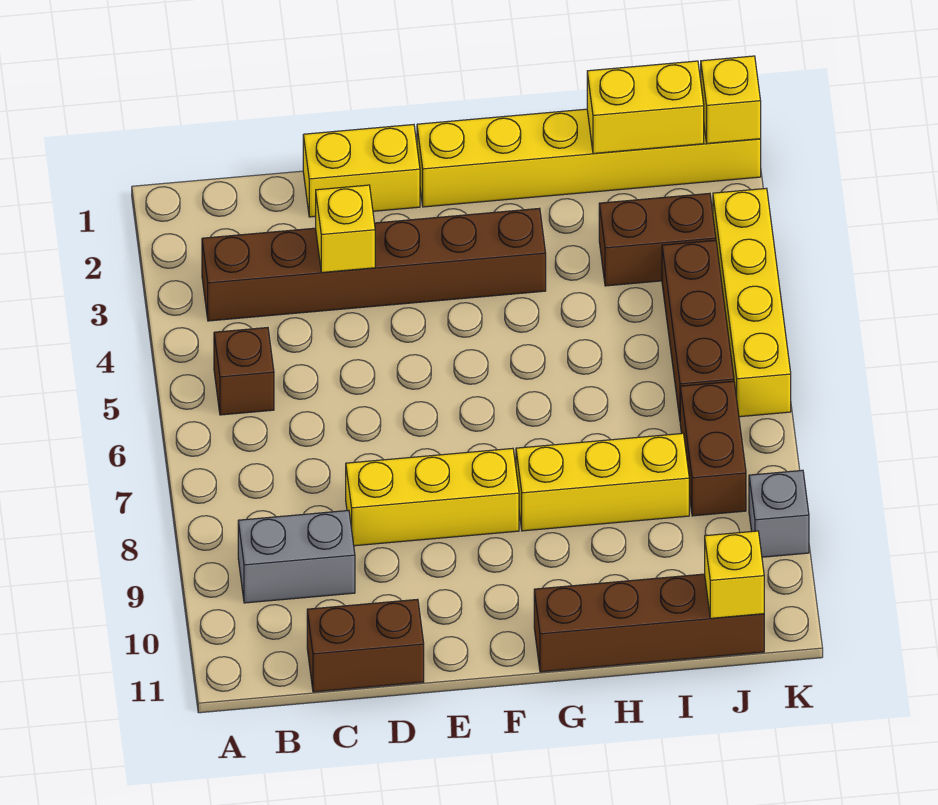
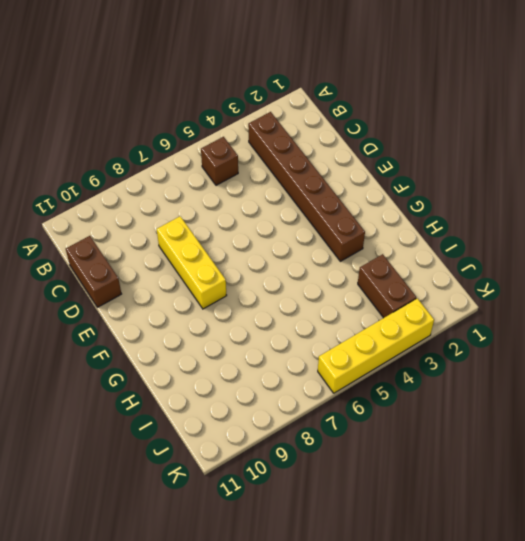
none -> grey brick B9:C9 level 1
none -> yellow brick D1:E1 level 1
none -> yellow brick F1:K1 level 1

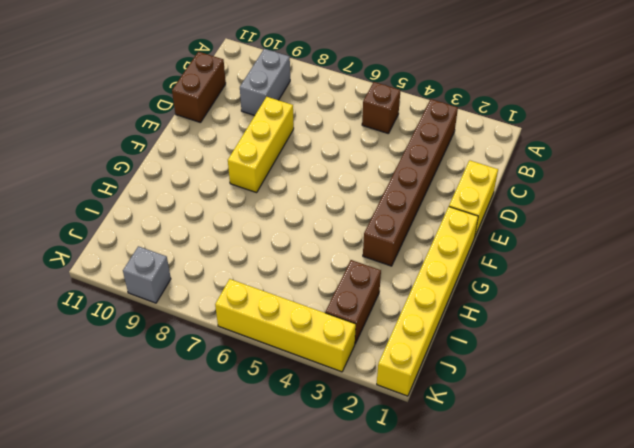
none -> yellow brick G8:I8 level 1
none -> brown brick G11:J11 level 1
none -> brown brick J4:J6 level 1

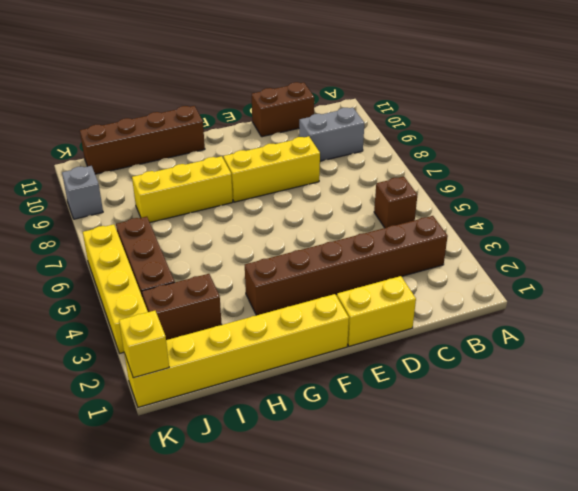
none -> brown brick J7:J8 level 1
none -> yellow brick D3 level 2
none -> yellow brick I1:J1 level 2

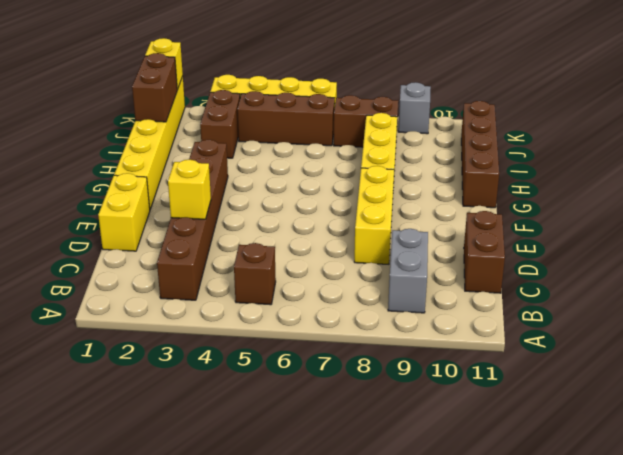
brown brick I1:J1 level 2 -> yellow brick I1:J1 level 2
none -> yellow brick J11 level 2

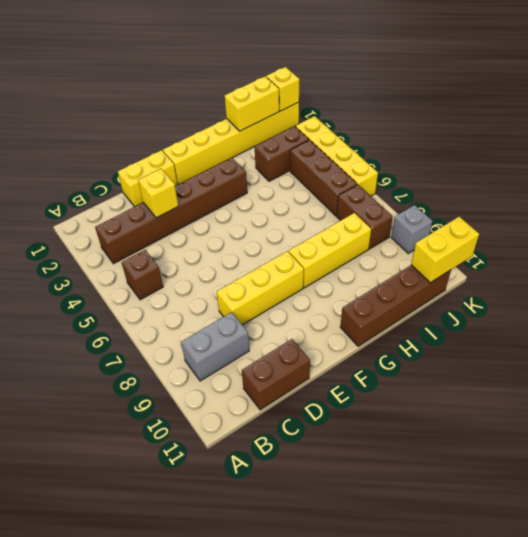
yellow brick J11:K11 level 2 -> yellow brick J11 level 2

